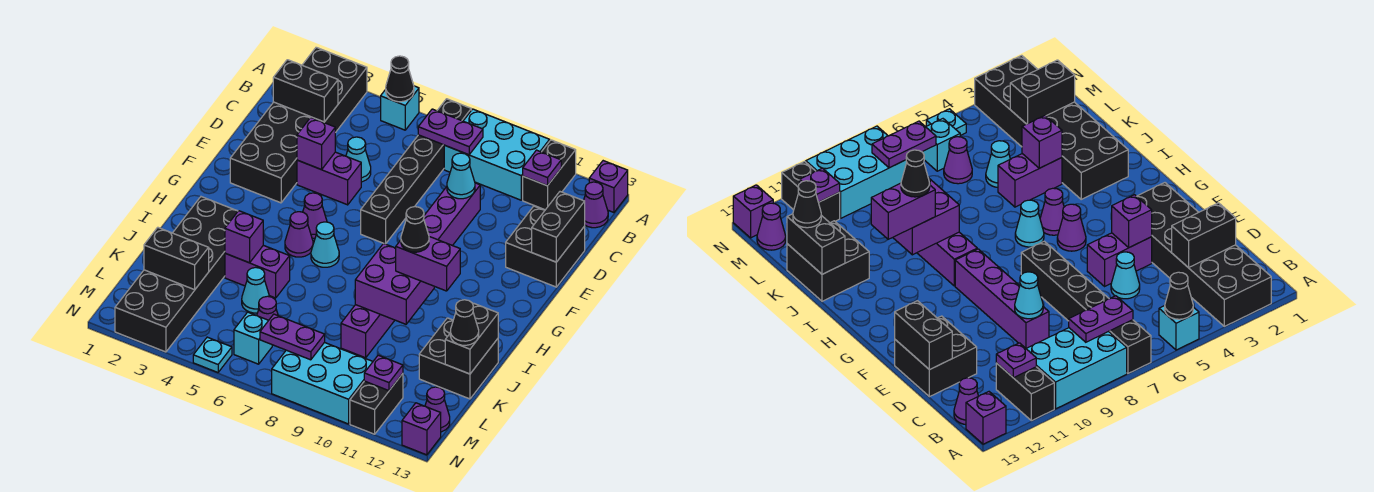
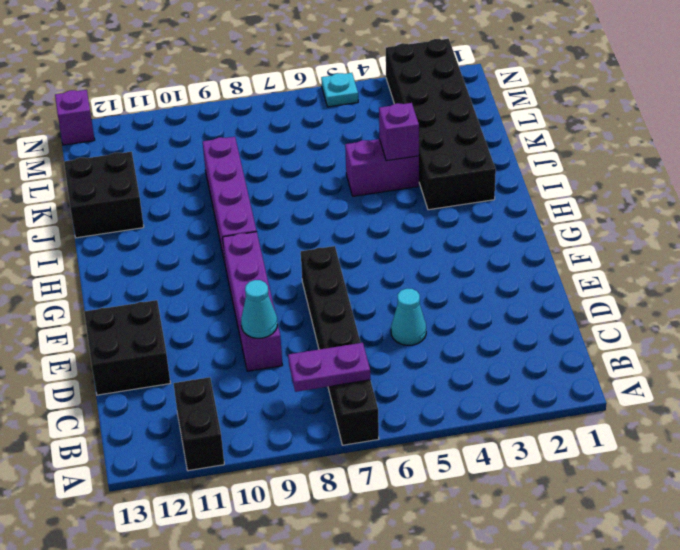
none -> black brick A2:F3 level 1
none -> cyan brick A5 level 1
none -> cyan brick A8:B10 level 1
none -> purple brick A13 level 1

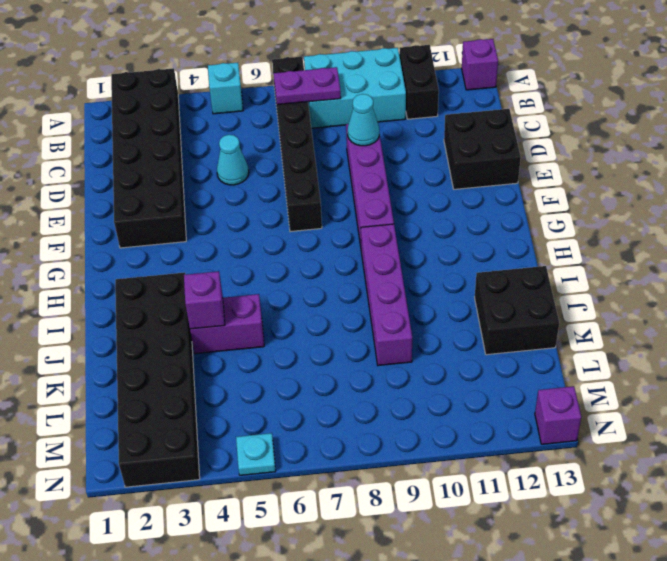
none -> purple cone B13 level 1
none -> purple brick E4:E5 level 1
none -> purple cone G5 level 1
none -> purple cone H5 level 1

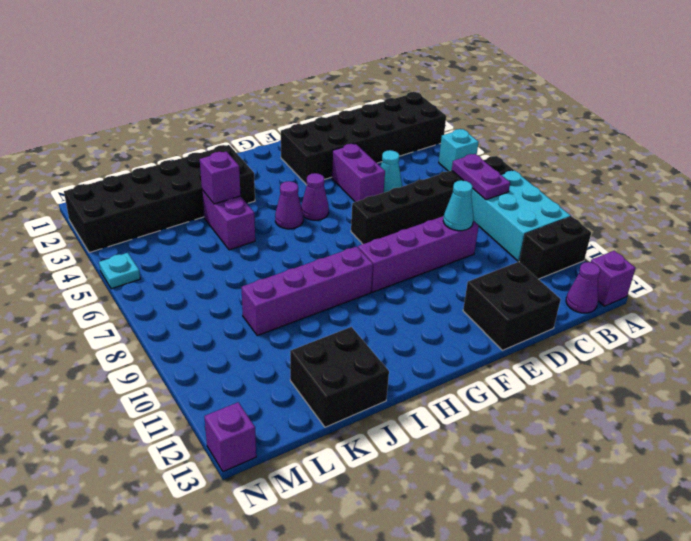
none -> cyan cone H6 level 1
none -> cyan cone K5 level 1
none -> purple cone L6 level 1
none -> cyan brick M6 level 1

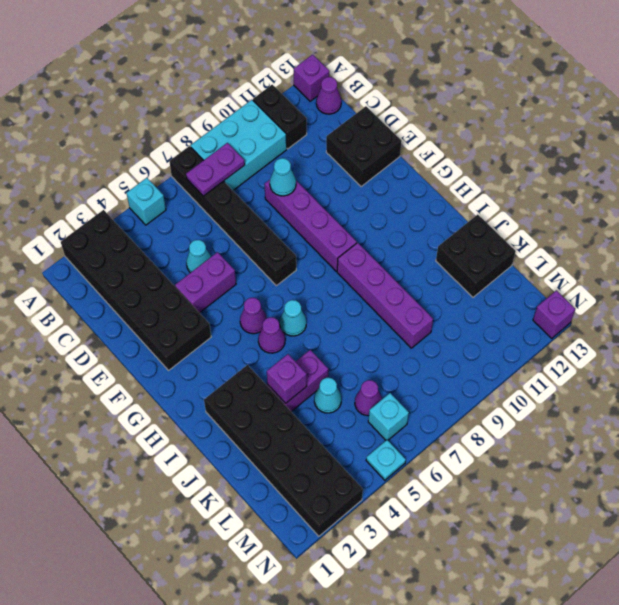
none -> cyan brick M8:N10 level 1
none -> black brick M11:N11 level 1
none -> purple cone M13 level 1
none -> black cone A5 level 2

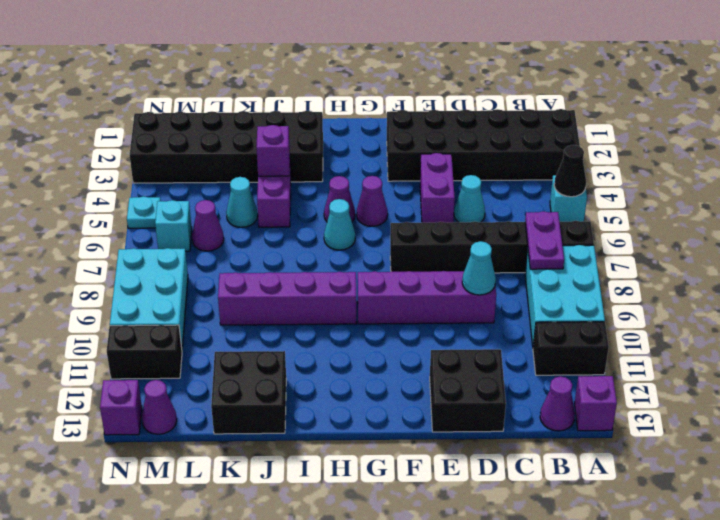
none -> purple plate B11 level 2
none -> black brick C2:C3 level 2
none -> black brick D13:E13 level 2
none -> purple brick E4 level 2

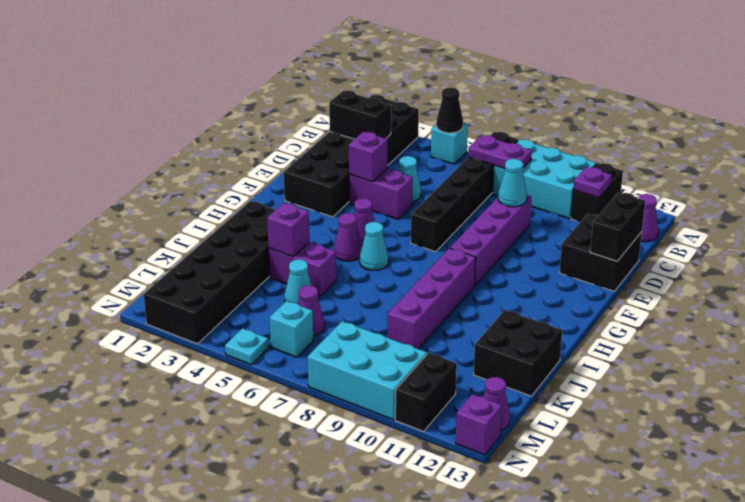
none -> purple brick A13 level 1
none -> purple brick I9:J10 level 2
none -> black brick J13:K13 level 2
none -> black brick L2:L3 level 2

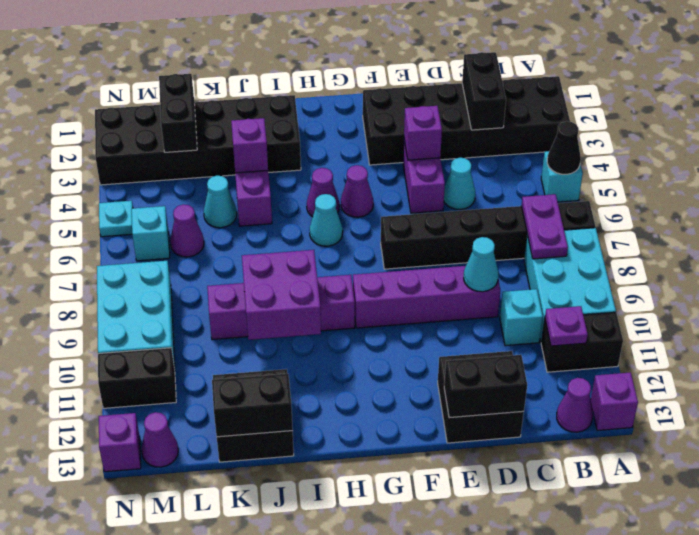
cyan brick C10 level 1 -> none
none -> purple plate M7:M8 level 2
none -> purple plate M11 level 2
none -> purple brick I10:I11 level 3
none -> black cone K13 level 3

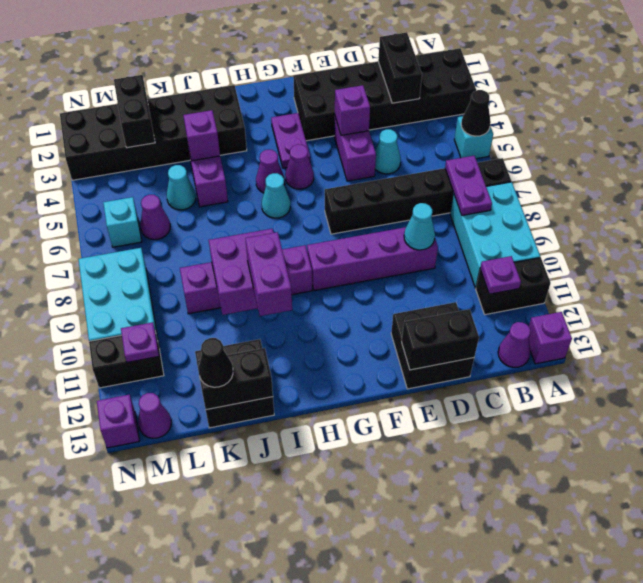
purple plate G3:G4 level 1 -> purple plate M7:M8 level 2
none -> cyan plate N5 level 1
none -> black cone I10 level 4

